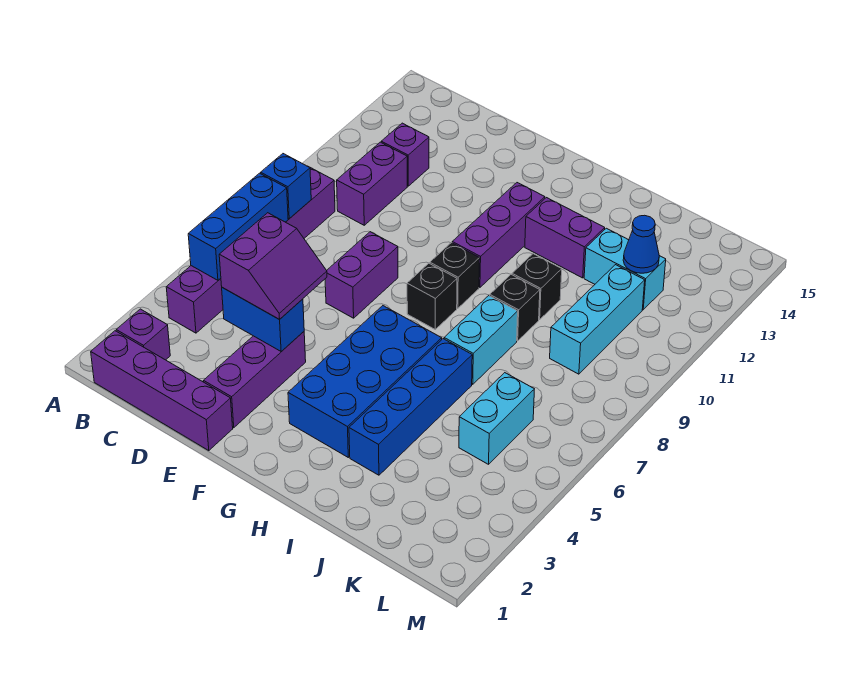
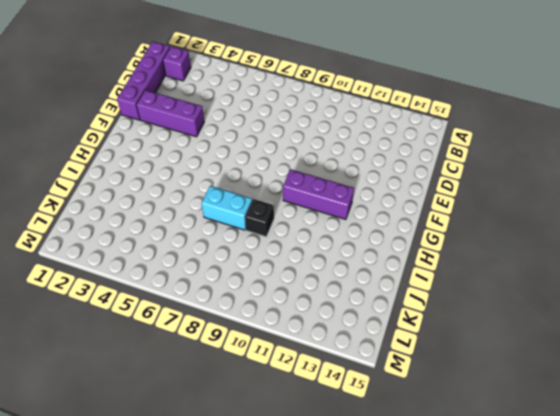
none -> purple brick B4:B9 level 1
none -> purple brick C10:C11 level 1
none -> purple brick C12 level 1

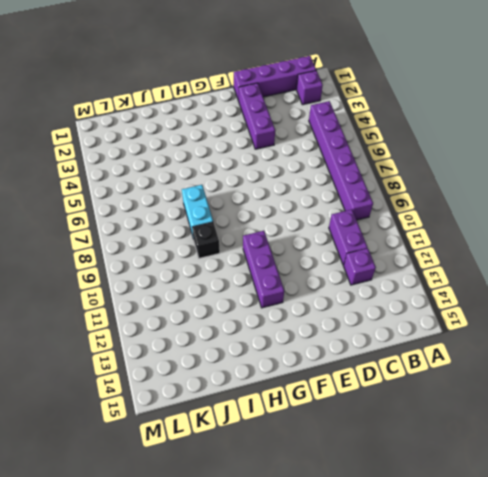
none -> purple brick E7:E8 level 1
none -> blue brick G3:H6 level 1
none -> black brick G8 level 1

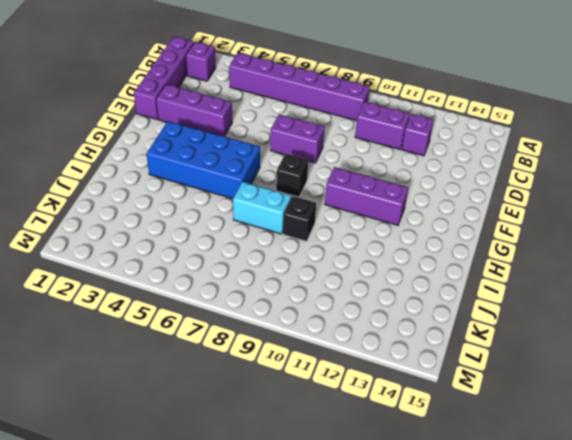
none -> black brick G9 level 1
none -> purple brick H12:I12 level 1
none -> blue brick I3:I6 level 1

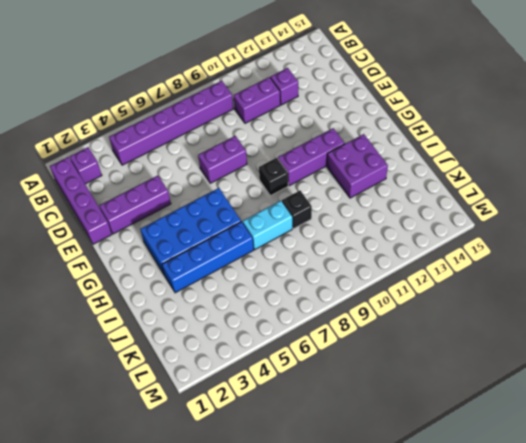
purple brick H12:I13 level 1 -> purple brick H12:I12 level 1
none -> black brick G8 level 1
none -> black brick I10 level 1
none -> cyan brick J12:K12 level 1

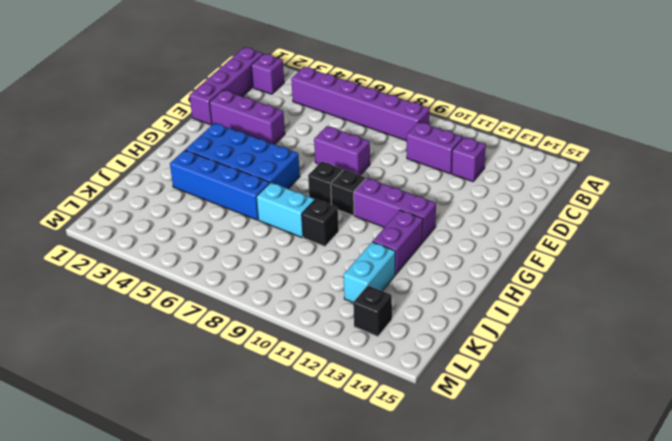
black brick L13 level 1 -> black brick I10 level 1
none -> cyan brick K5:K6 level 1
none -> cyan brick K9:K11 level 1
none -> blue brick B5:B7 level 2

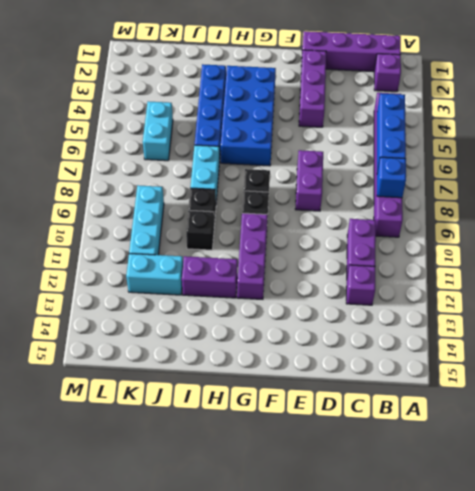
none -> blue brick D4:E4 level 2
none -> blue cone K12 level 2
none -> purple slope D4:E5 level 3 top D

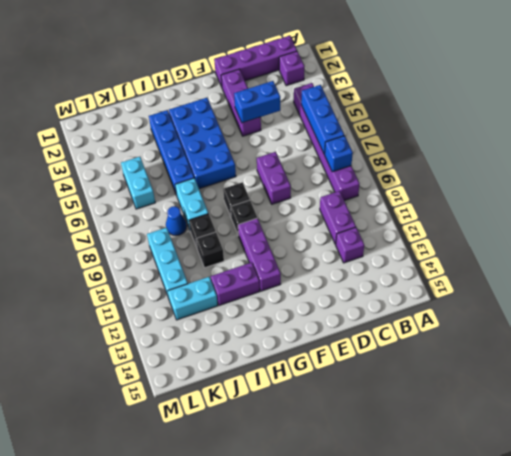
blue cone J8 level 1 -> blue cone K12 level 2
none -> purple slope D4:E5 level 3 top D

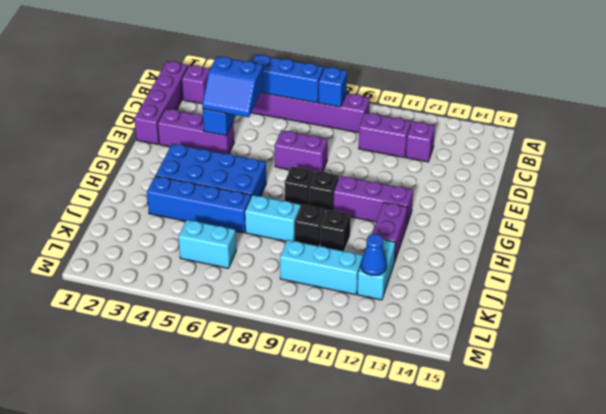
blue slope D4:E5 level 3 top D -> purple slope D4:E5 level 3 top D

